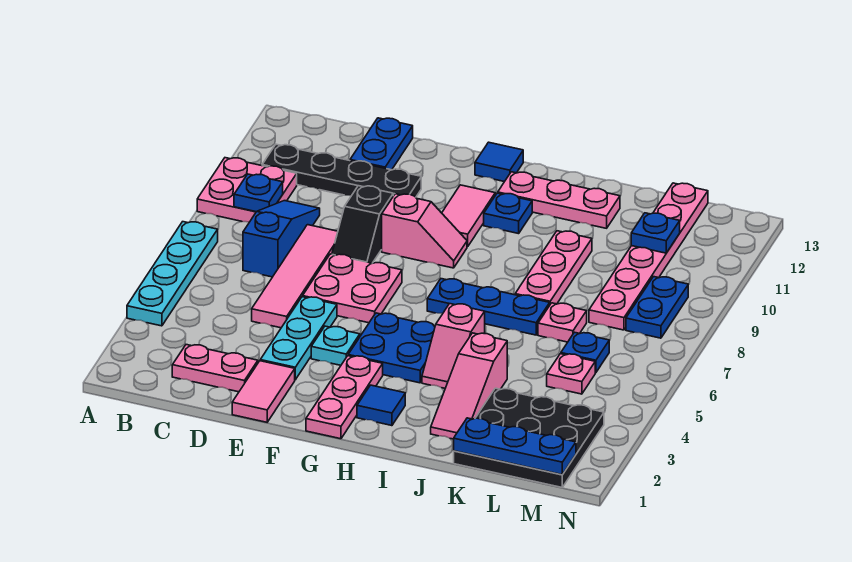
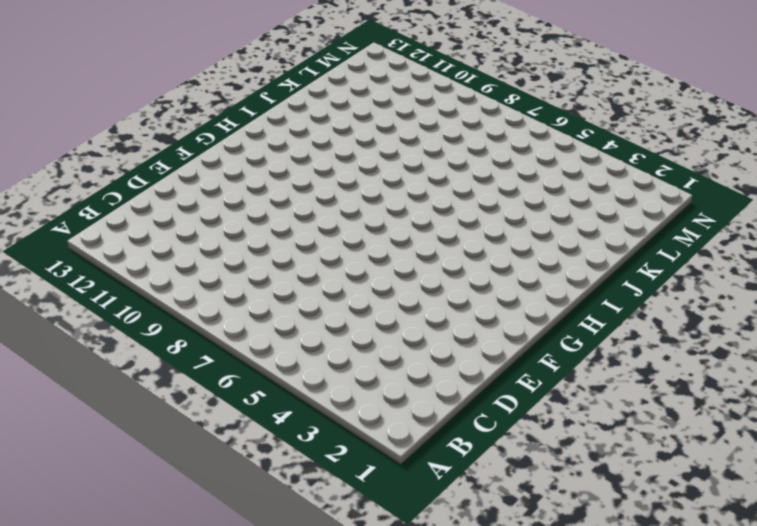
none -> cyan plate A4:A7 level 1
none -> pink plate A9:B10 level 1
none -> black plate B11:E11 level 1
none -> pink plate C2:D2 level 1

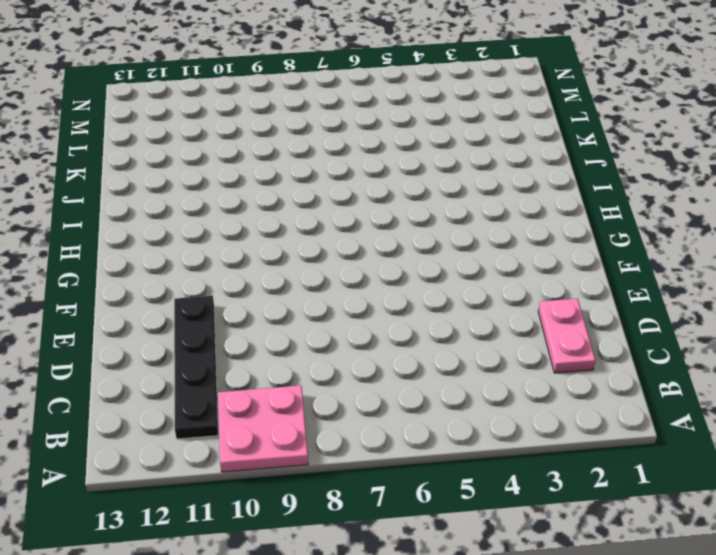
none -> cyan plate A4:A7 level 1
none -> blue slope C7:C9 level 1 top 7
none -> pink tile D5:D8 level 1
none -> blue plate D12:D13 level 1

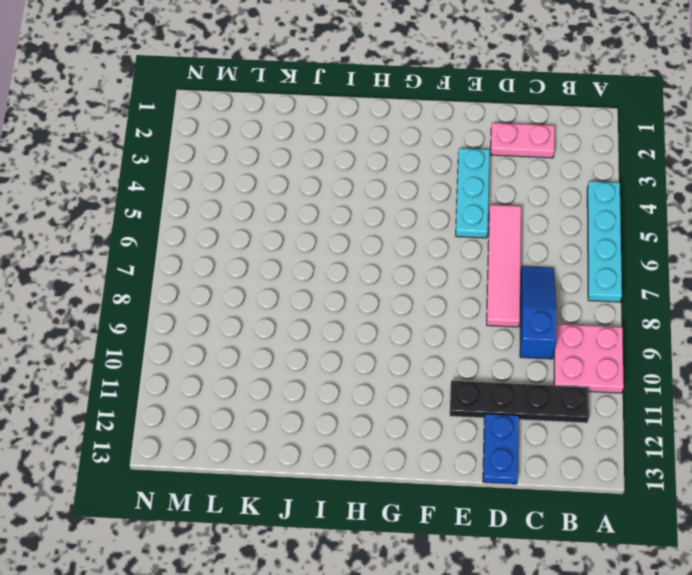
blue slope C7:C9 level 1 top 9 -> blue slope C7:C9 level 1 top 7
none -> pink tile E1:E2 level 1
none -> pink plate E6:F7 level 1
none -> black slope E8:E9 level 1 top 9
none -> cyan plate F4 level 1

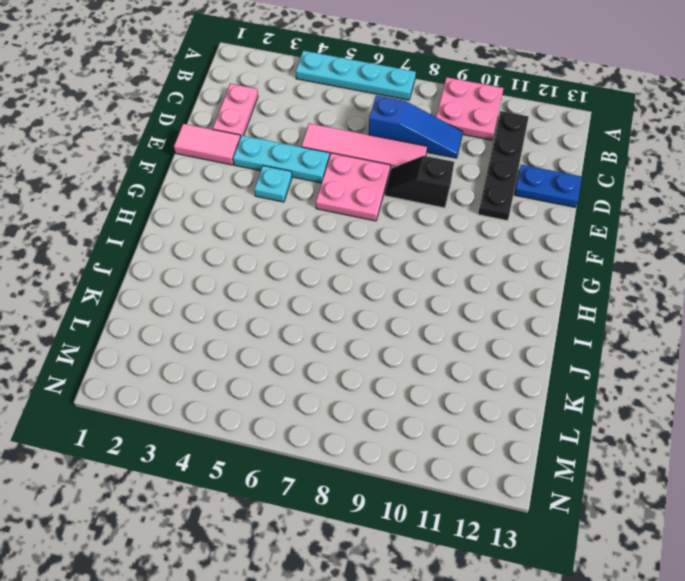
none -> pink slope F9:G9 level 1 top F
none -> pink plate G1:G3 level 1
none -> blue plate G4:H5 level 1
none -> pink tile G10:G11 level 1

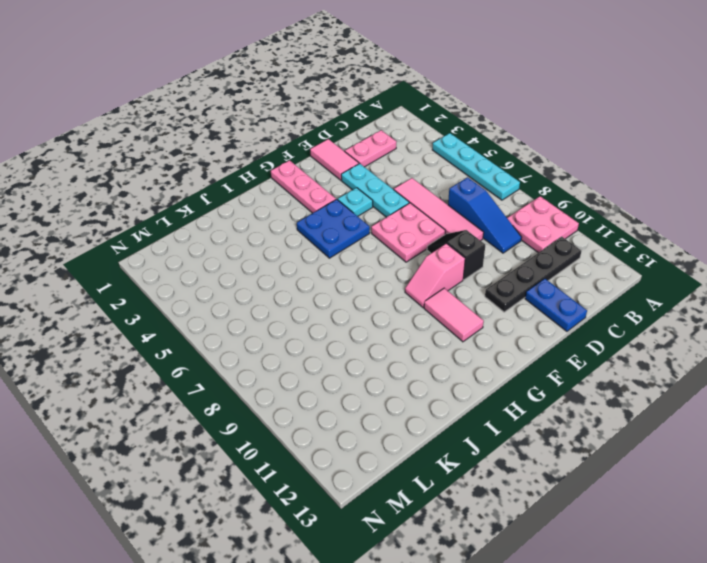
none -> blue tile G13 level 1
none -> blue tile H2 level 1
none -> blue plate H7:J7 level 1
none -> blue plate H11 level 1

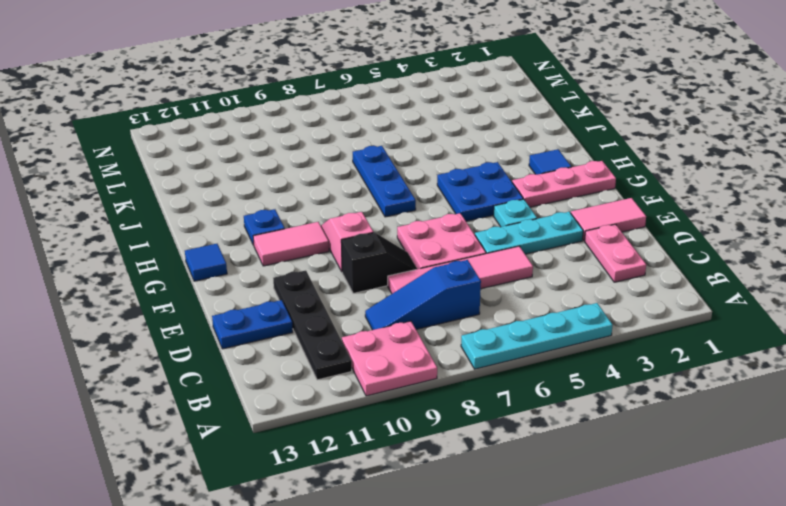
none -> pink plate H12:J12 level 1
none -> pink slope I4:I5 level 1 top 5
none -> pink slope J2:J4 level 1 top 4
none -> pink plate J8:J10 level 1

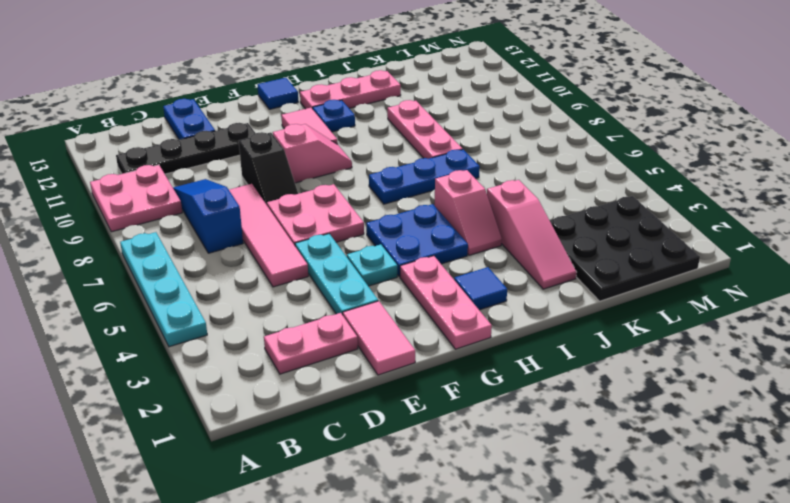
none -> pink plate K7 level 1
none -> pink plate L5 level 1
none -> blue plate L6 level 1
none -> pink plate L8:L13 level 1

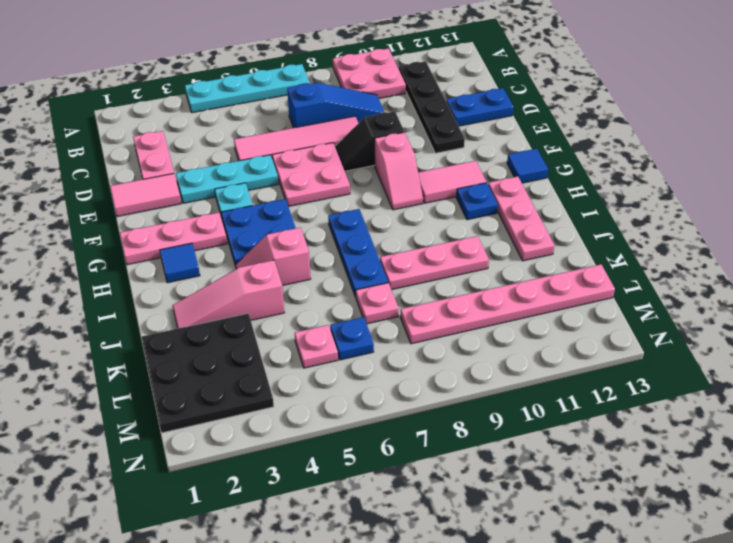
none -> blue plate M8:M9 level 1
none -> blue plate B9 level 2
none -> blue plate K1:M1 level 2
none -> blue plate L11 level 2

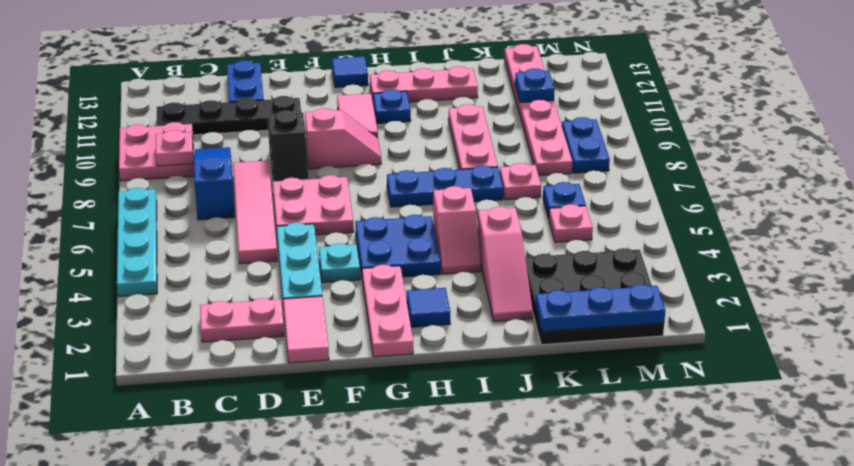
pink plate B9 level 2 -> blue plate B9 level 2

